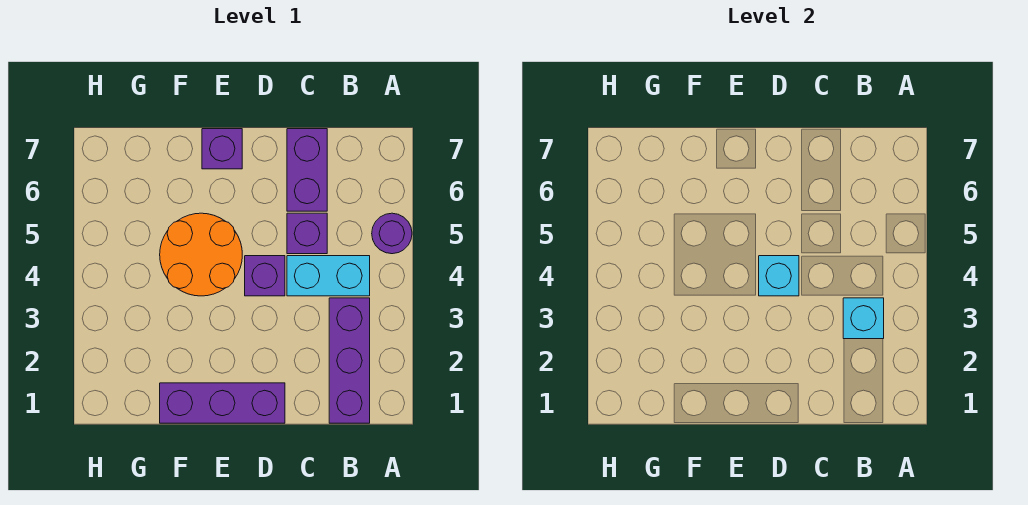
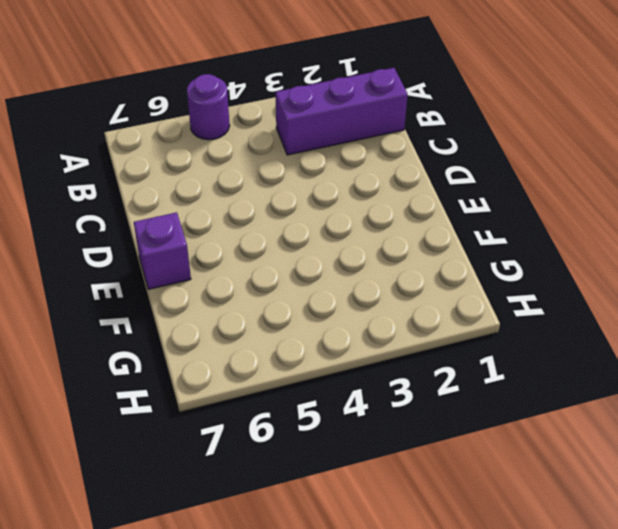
none -> cyan brick B4:C4 level 1
none -> purple brick C5 level 1

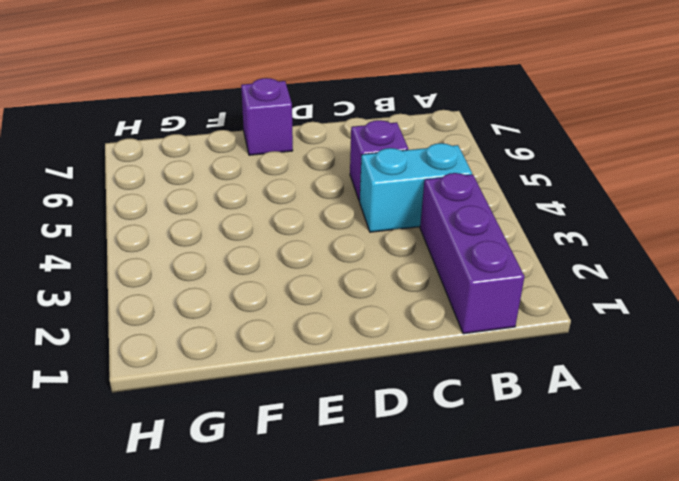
none -> purple round brick A5 level 1
none -> purple brick C6:C7 level 1

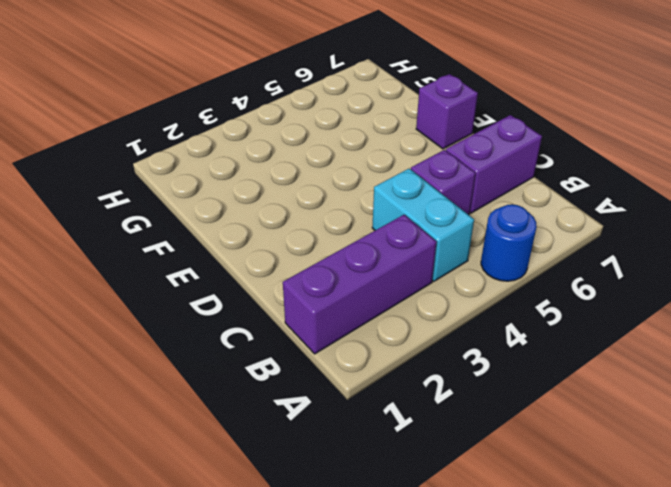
blue round brick A5 level 1 -> purple round brick A5 level 1
none -> purple brick D1:F1 level 1
none -> purple brick D4 level 1

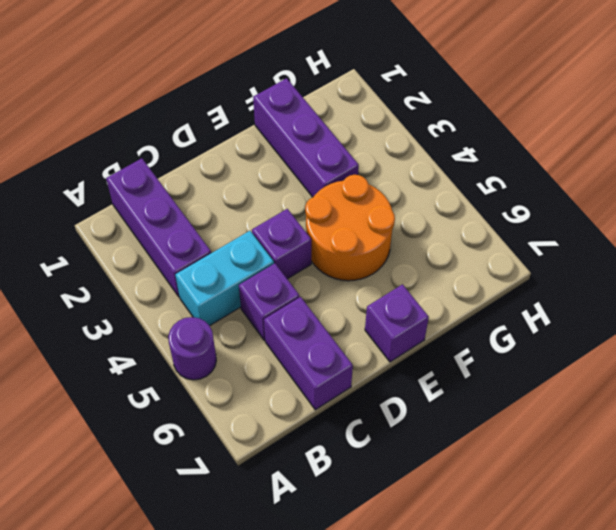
purple brick F1:F3 level 1 -> purple brick D1:F1 level 1
none -> cyan brick B3 level 2
none -> cyan brick D4 level 2

